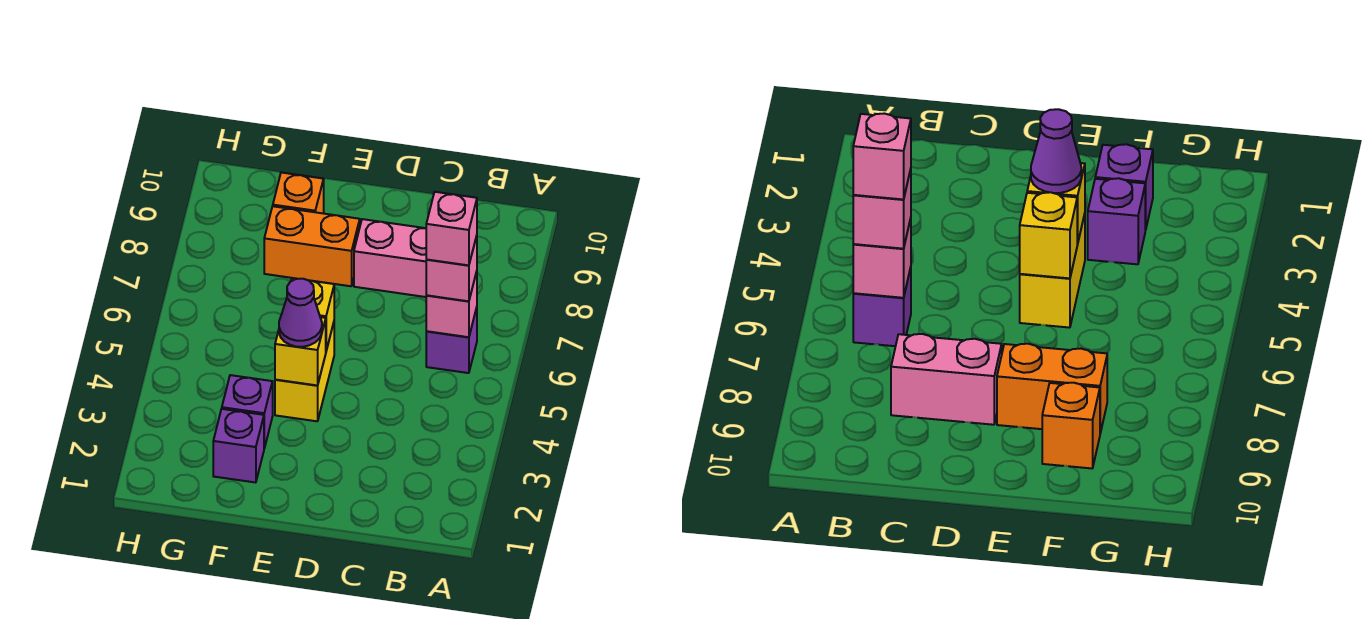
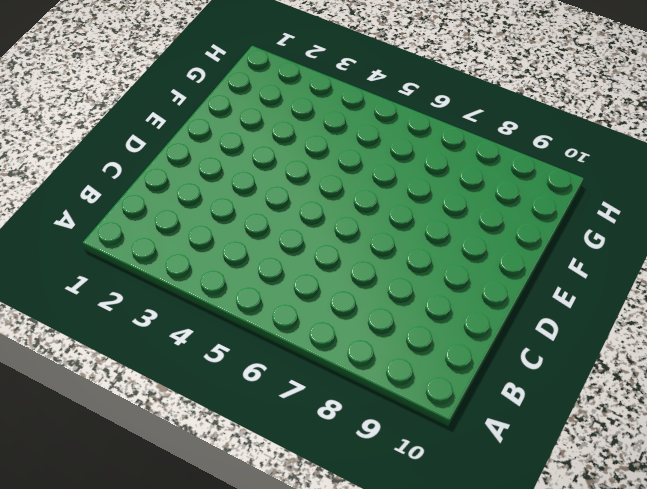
none -> purple brick B6 level 1
none -> pink brick C8:D8 level 1
none -> yellow brick E4:E5 level 1

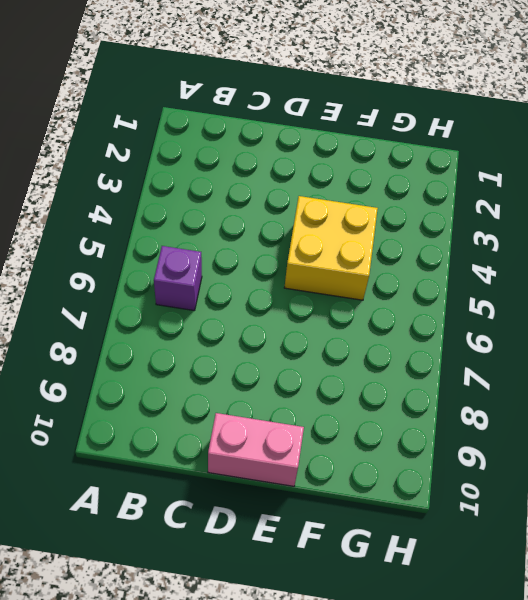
pink brick D10:E10 level 1 -> pink brick C8:D8 level 1
yellow brick E4:F5 level 1 -> yellow brick E4:E5 level 1
none -> orange brick E8:F8 level 1
none -> purple brick F2 level 1
none -> purple brick F3 level 1

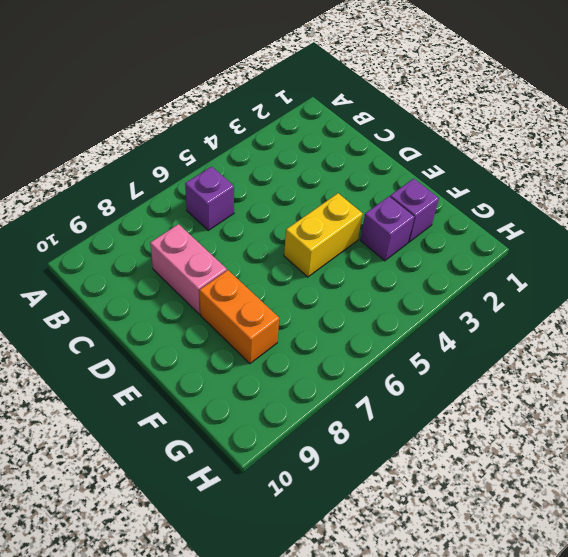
none -> orange brick F9 level 1
none -> pink brick B6 level 2
none -> yellow brick E4 level 2

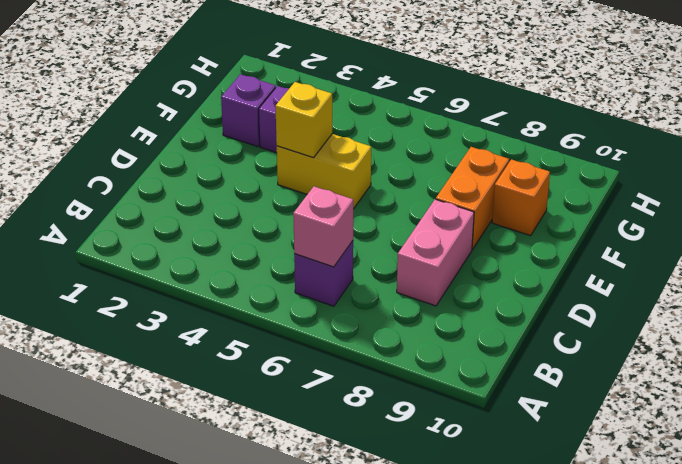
none -> yellow brick E5 level 2
none -> pink brick B6 level 3
none -> purple cone E4 level 3

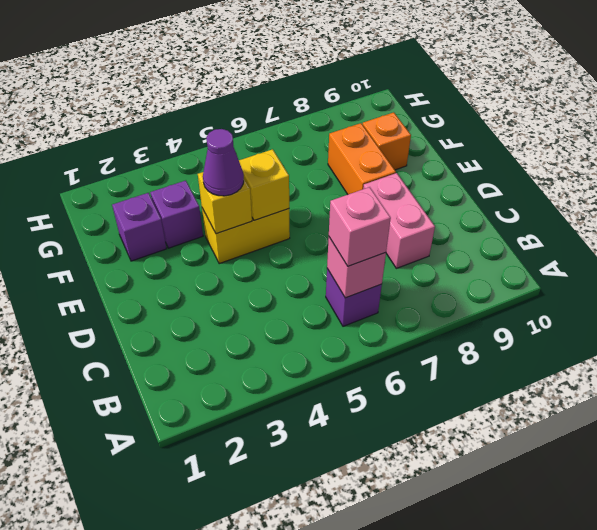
none -> pink brick B6 level 4

